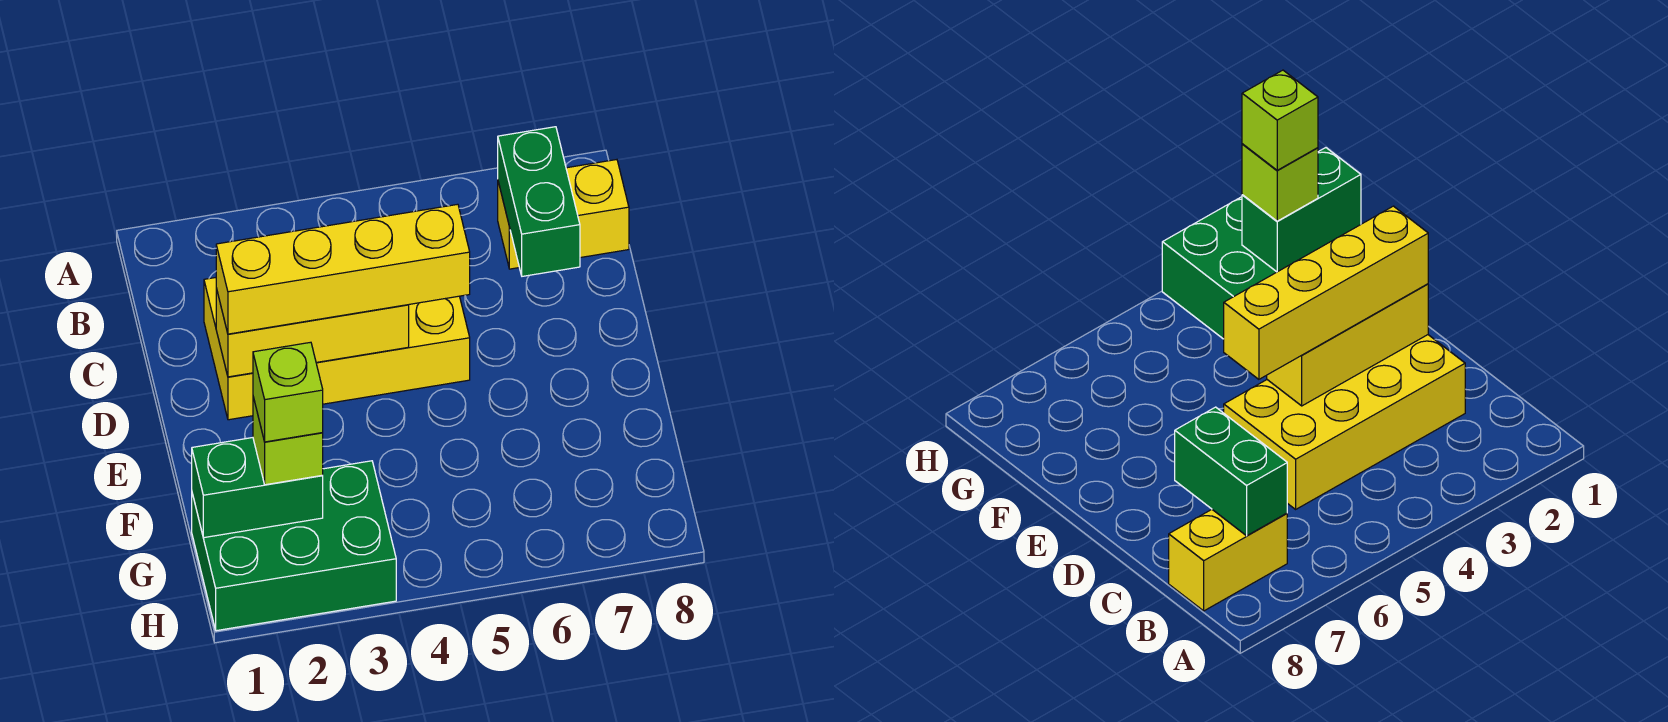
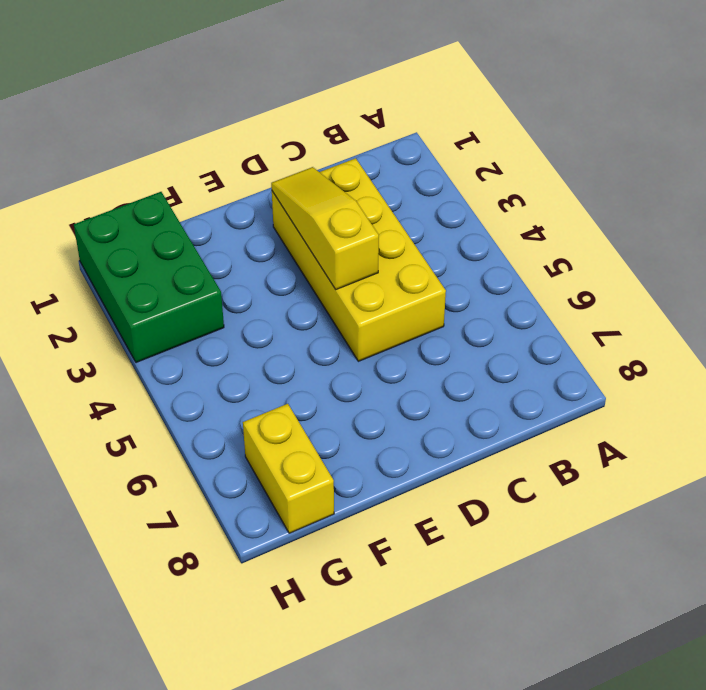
yellow slope D2:D4 level 2 top 4 -> yellow brick D2:D4 level 2
yellow brick G7:G8 level 1 -> yellow brick B7:B8 level 1
none -> green brick B7:C7 level 2
none -> green brick G1:G2 level 2

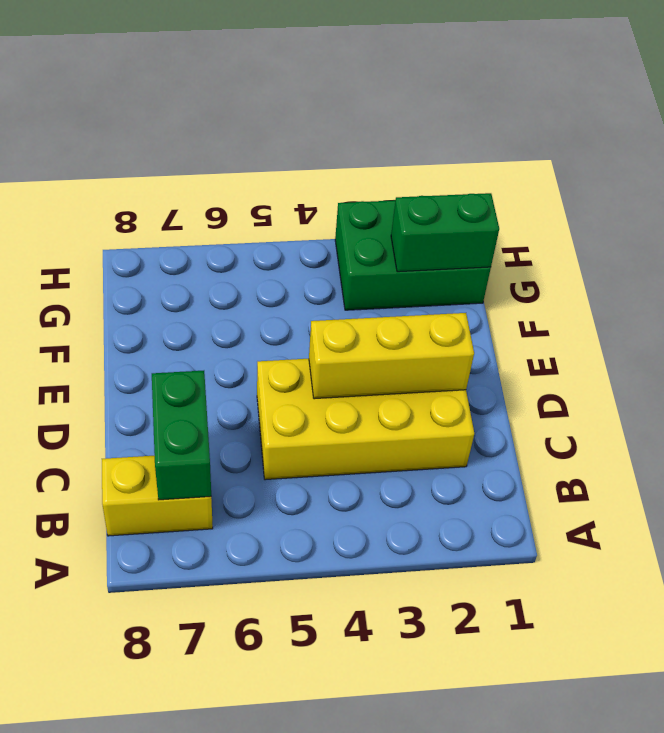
none -> yellow brick D2:D5 level 3
none -> lime brick G2 level 3

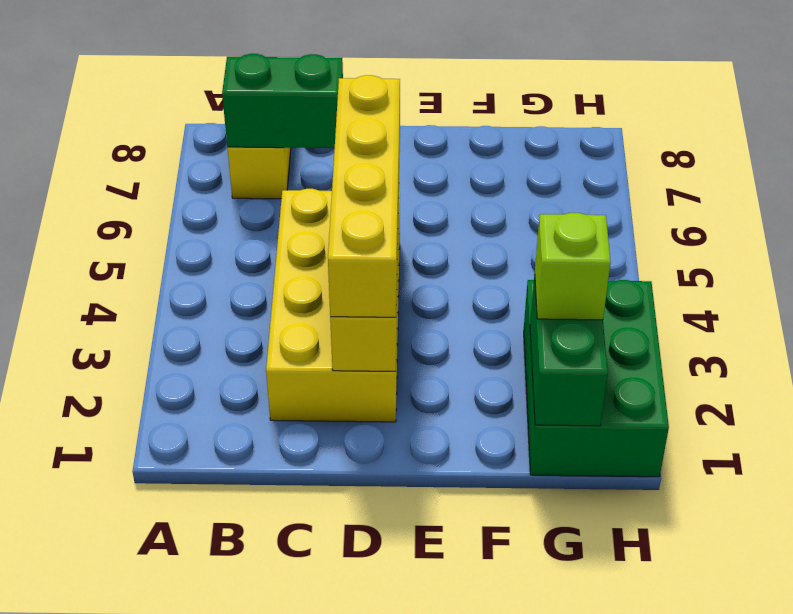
none -> lime brick G2 level 4

